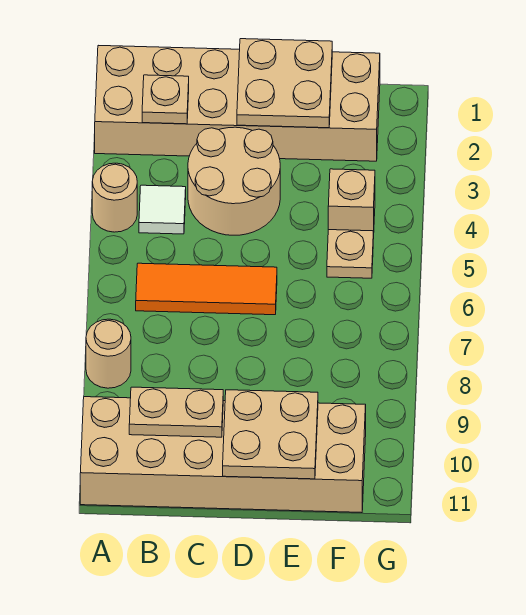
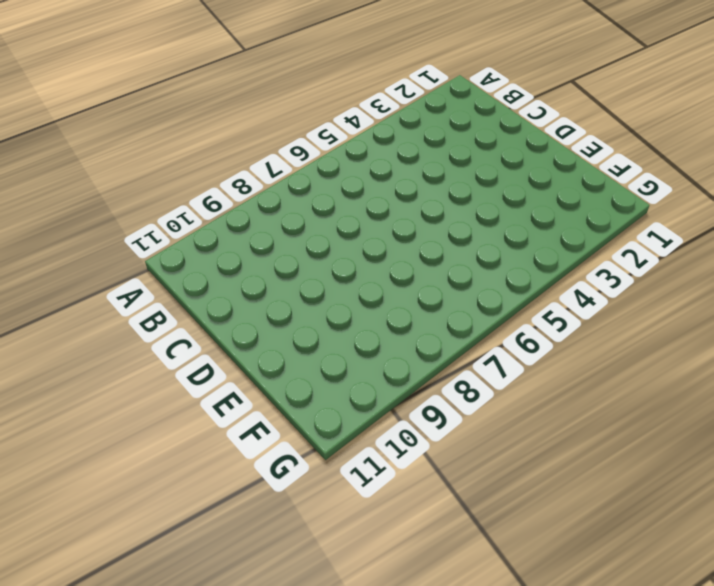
none -> tan brick A1:F2 level 1
none -> tan round brick A4 level 1
none -> tan round brick A8 level 1

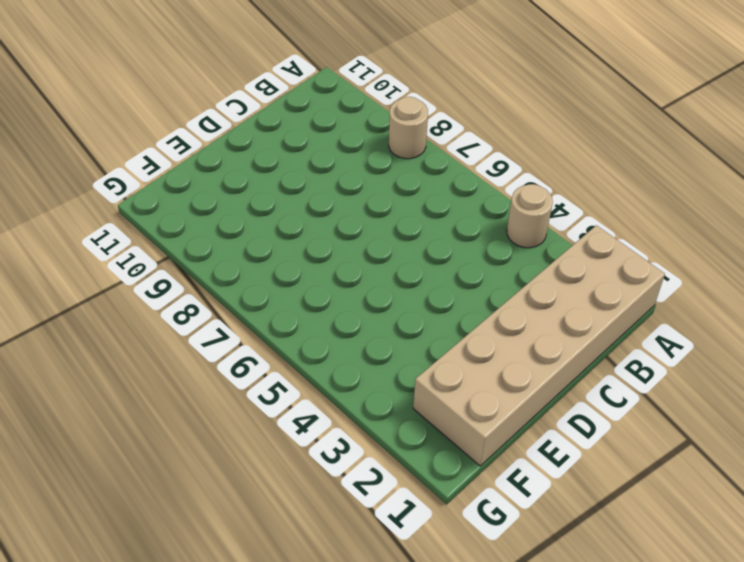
none -> tan brick A10:F11 level 1
none -> white tile B4 level 1
none -> orange tile B6:D6 level 1

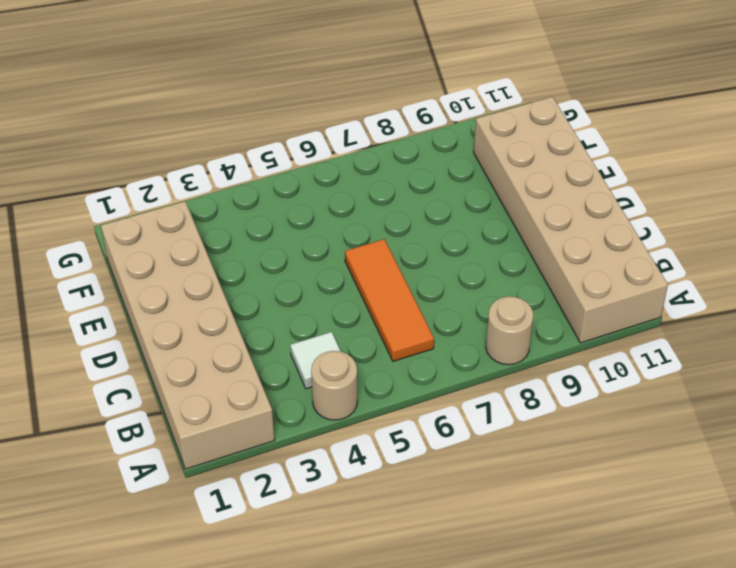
none -> tan round brick C3:D4 level 1
none -> tan brick F4 level 1
none -> tan plate F5 level 1

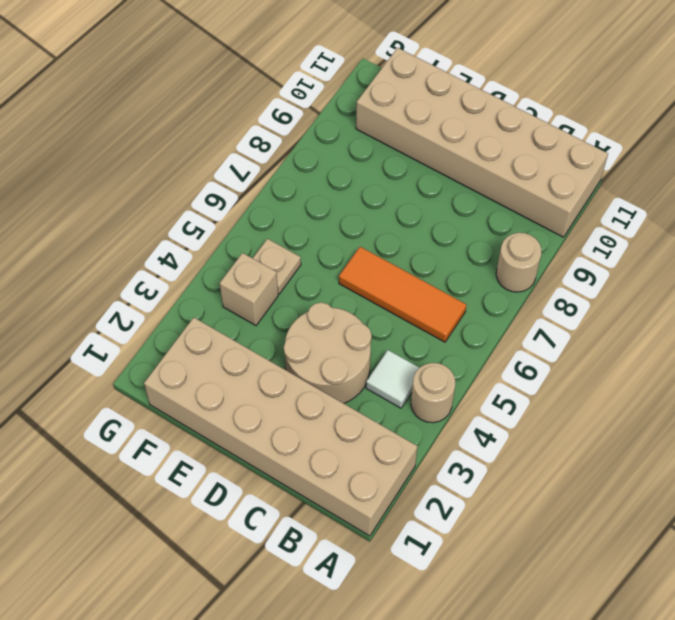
none -> tan plate B2 level 2
none -> tan plate B10:C10 level 2
none -> tan plate D1:E2 level 2

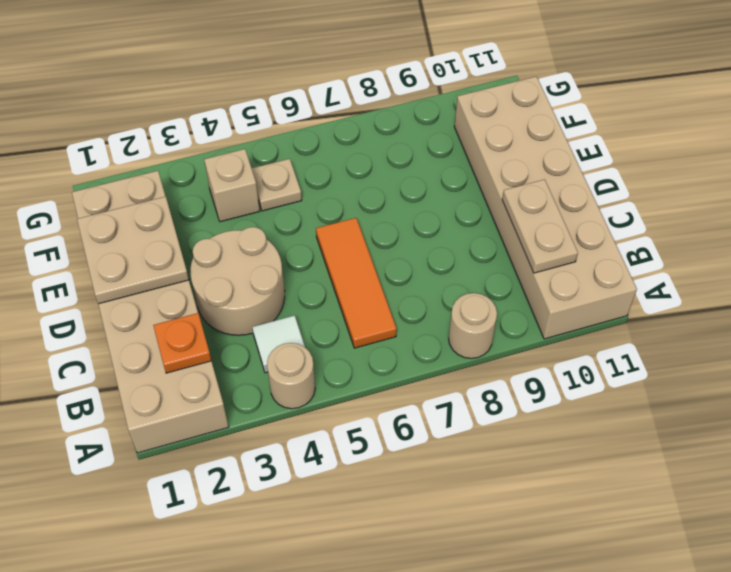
orange plate B2 level 2 -> tan plate B2 level 2
none -> tan plate D10:E11 level 2

